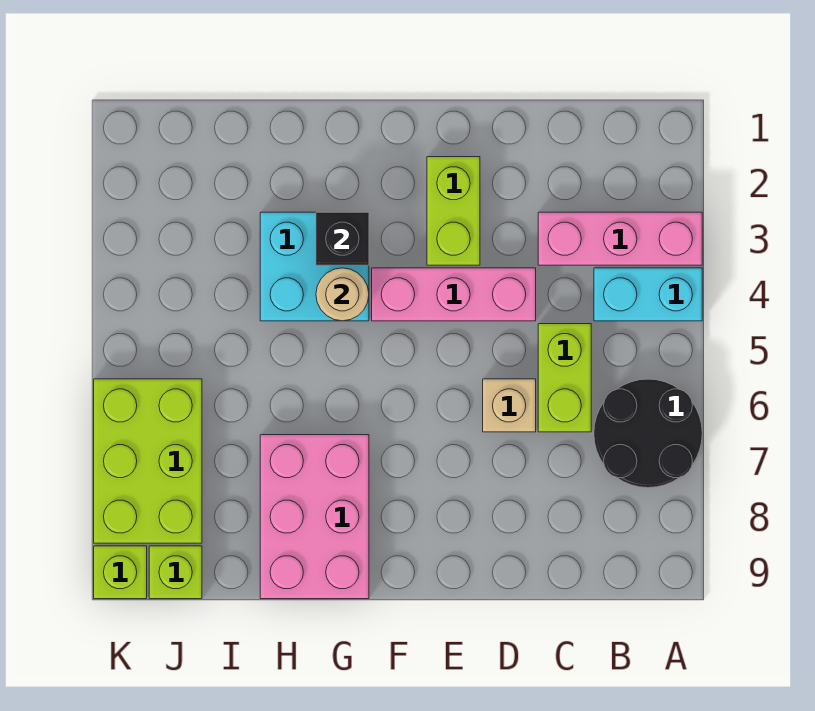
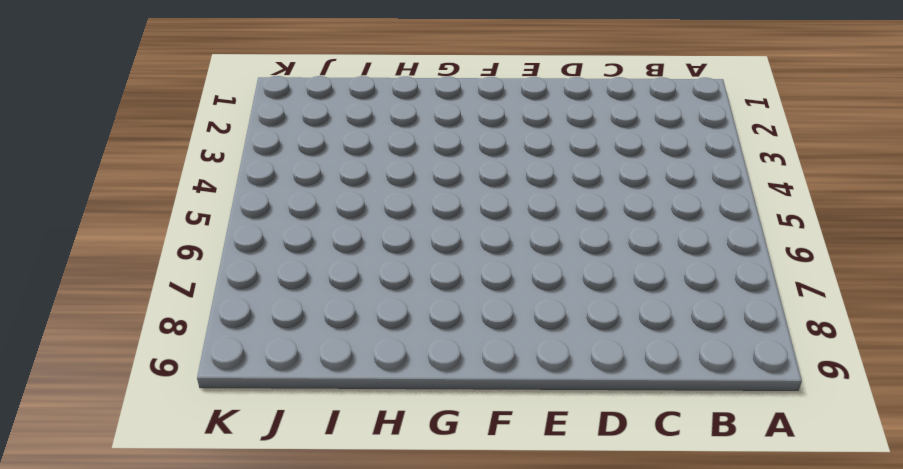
none -> pink brick A3:C3 level 1
none -> cyan brick A4:B4 level 1
none -> black round brick A6:B7 level 1

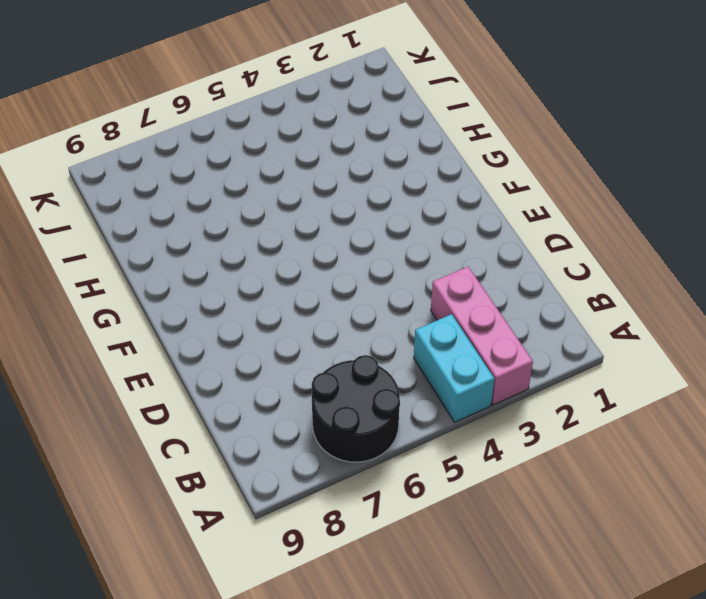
none -> lime brick C5:C6 level 1
none -> pink brick D4:F4 level 1
none -> tan brick D6 level 1

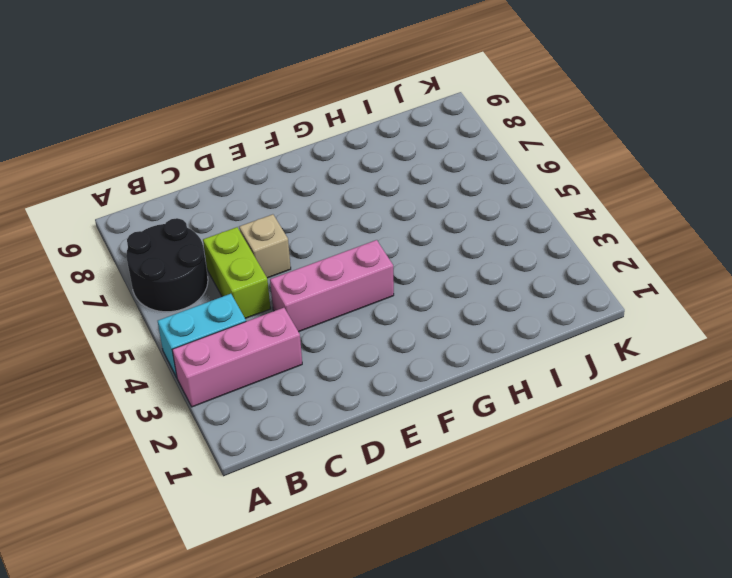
none -> lime brick E2:E3 level 1
none -> cyan brick G3:H4 level 1
none -> pink brick G7:H9 level 1

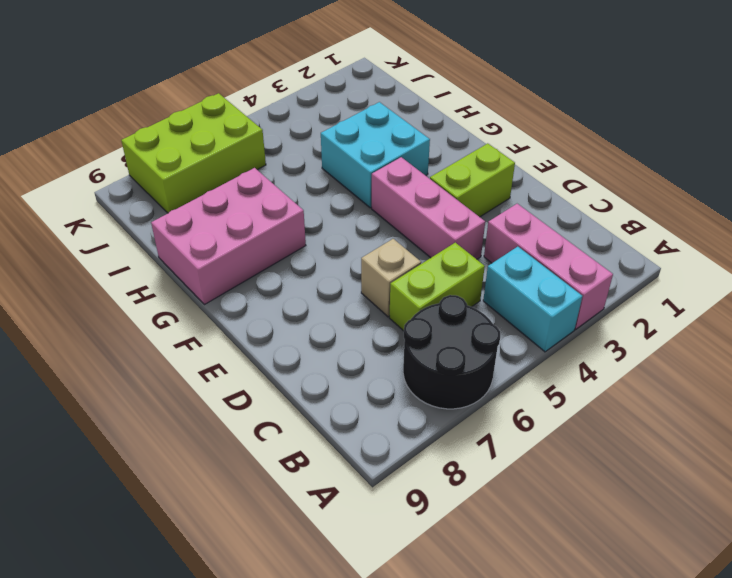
none -> lime brick J9 level 1
none -> lime brick K9 level 1
none -> black brick G3 level 2

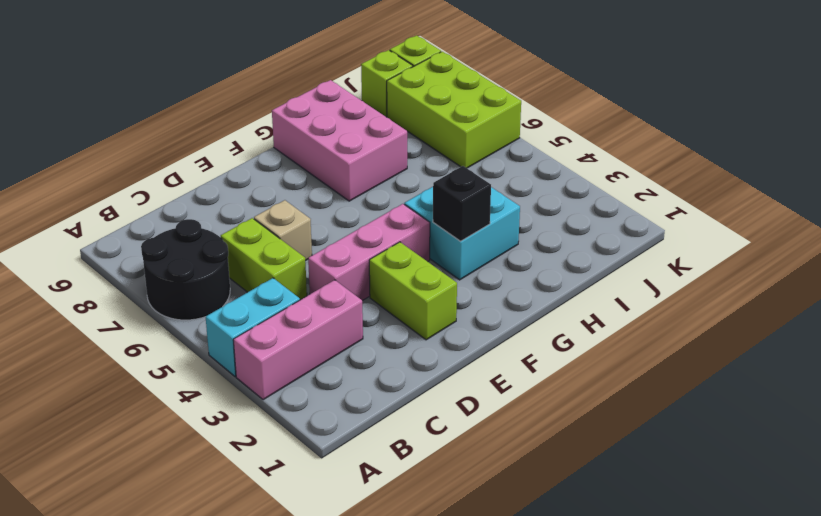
none -> tan round brick G4 level 2

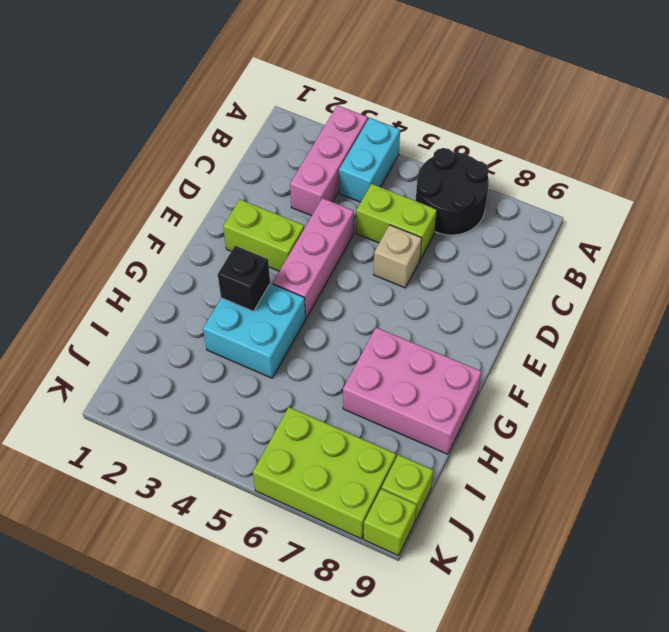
none -> tan round brick G4 level 2

